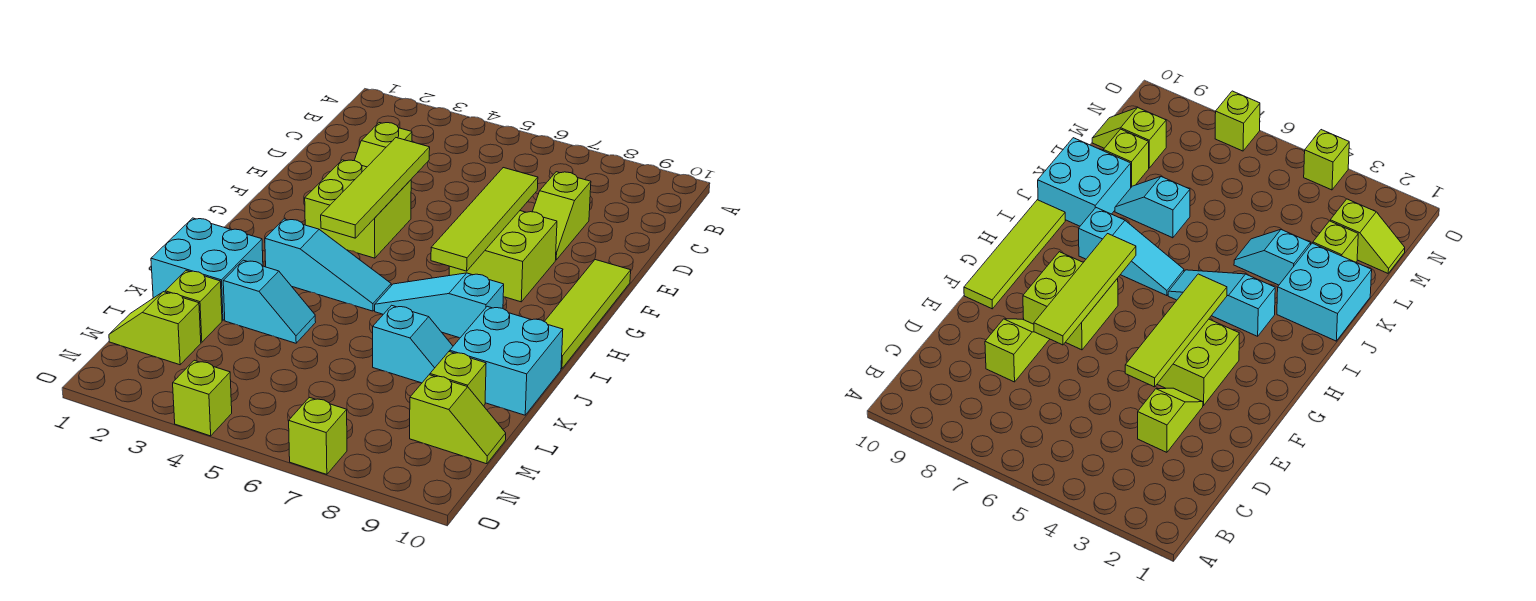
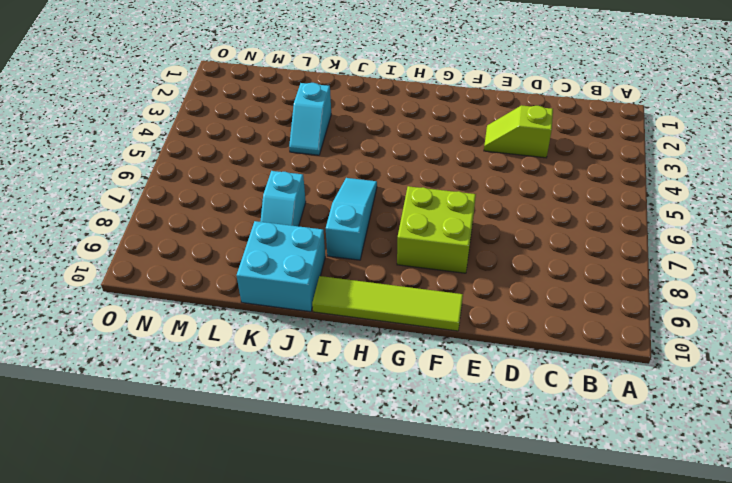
none -> lime slope D8:E8 level 1 top D
none -> lime brick F3:G4 level 1
none -> cyan slope I3:I5 level 1 top 3

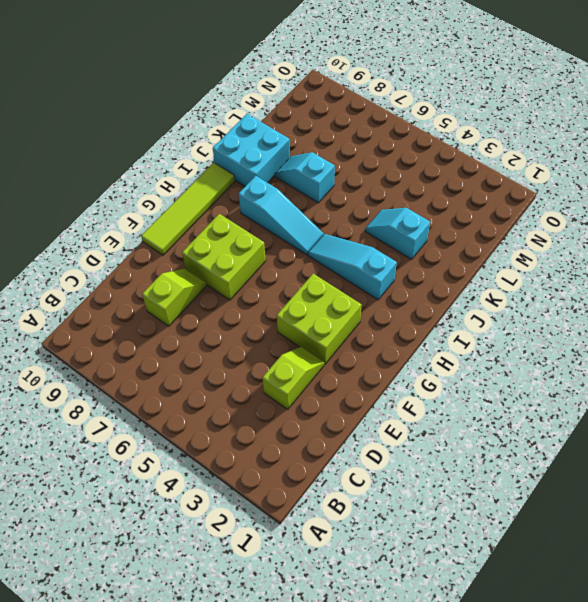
none -> cyan brick J1:K2 level 1
none -> lime brick L2 level 1
none -> lime brick L9 level 1

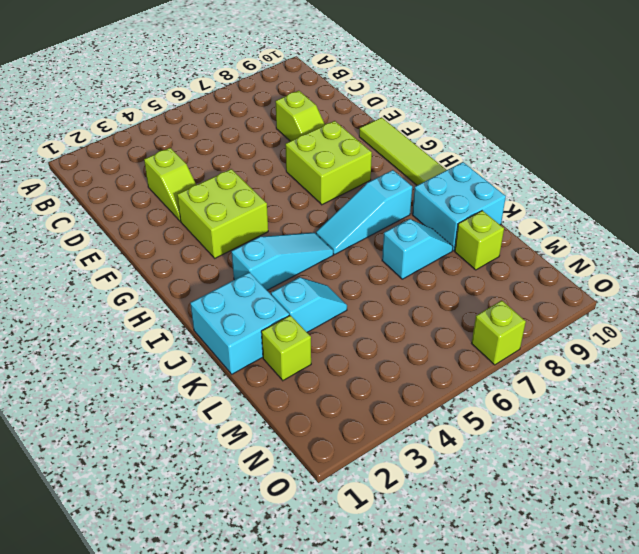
none -> lime slope M1:M2 level 1 top 2
none -> lime slope M9:M10 level 1 top 9
none -> lime brick O4 level 1

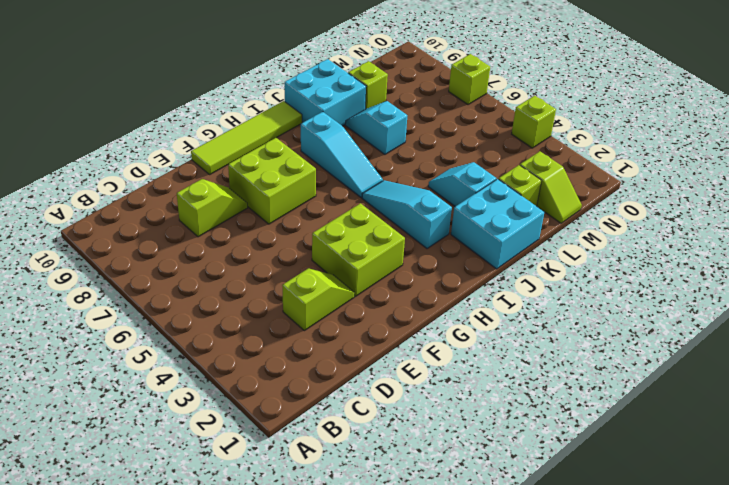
none -> lime slope M9:M10 level 1 top 9
none -> lime tile E4:H4 level 2
none -> lime tile E7:H7 level 2

